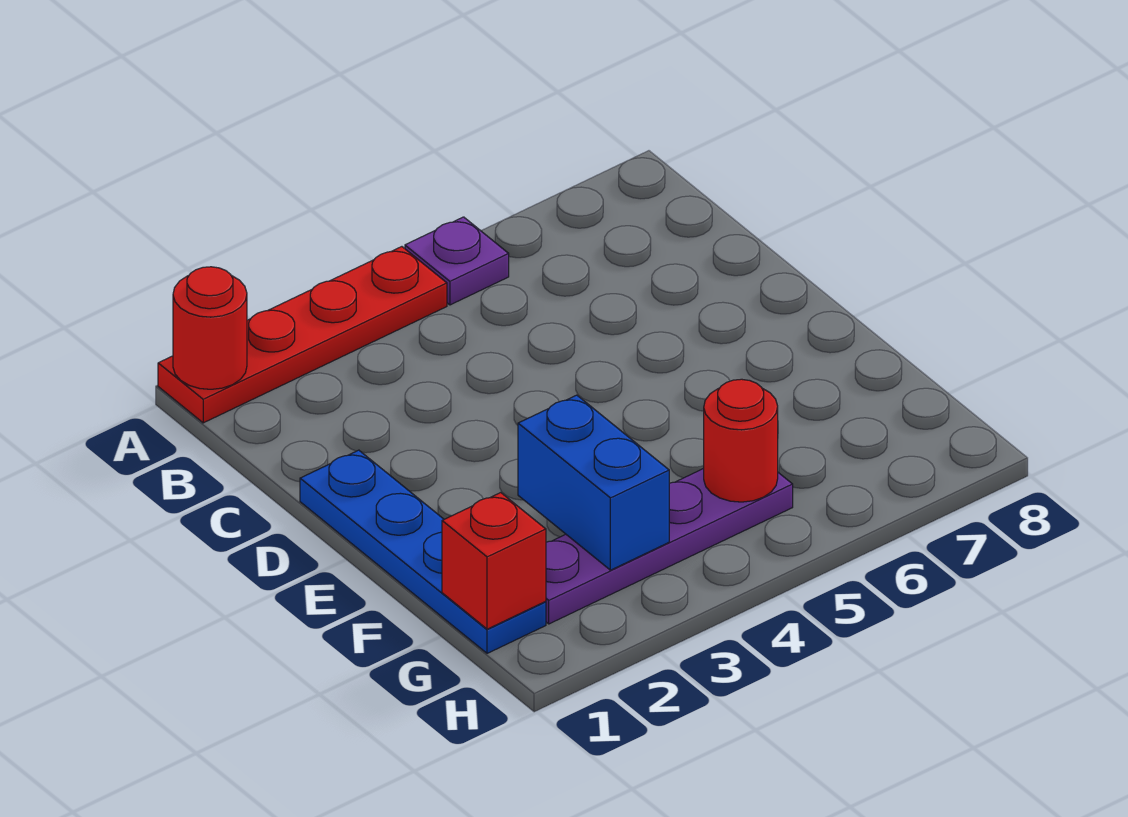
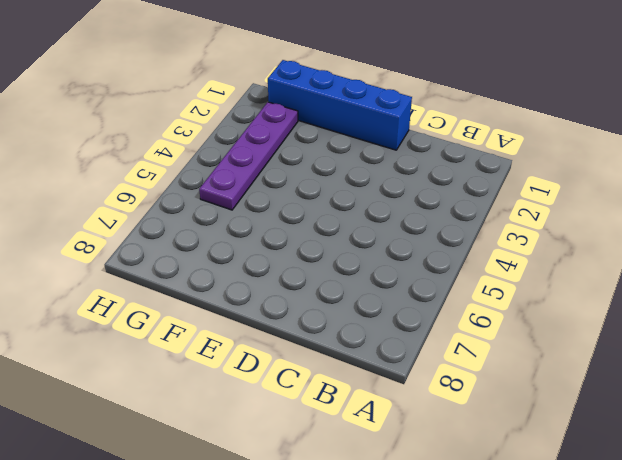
blue brick D1:G1 level 1 -> blue plate D1:G1 level 1
none -> red plate A1:A4 level 1
none -> purple plate A5 level 1

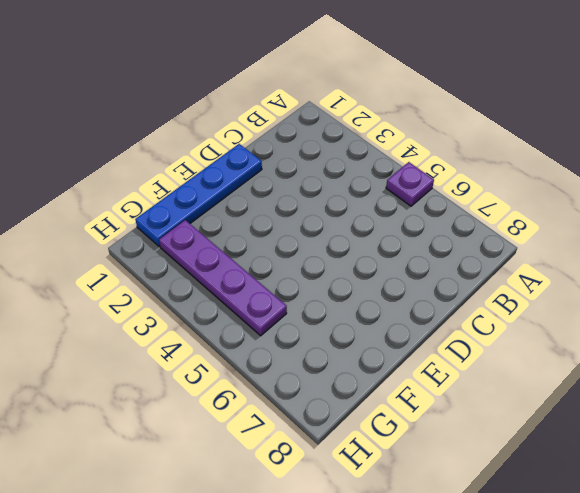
none -> red plate A1:A4 level 1
none -> red round brick A1 level 2

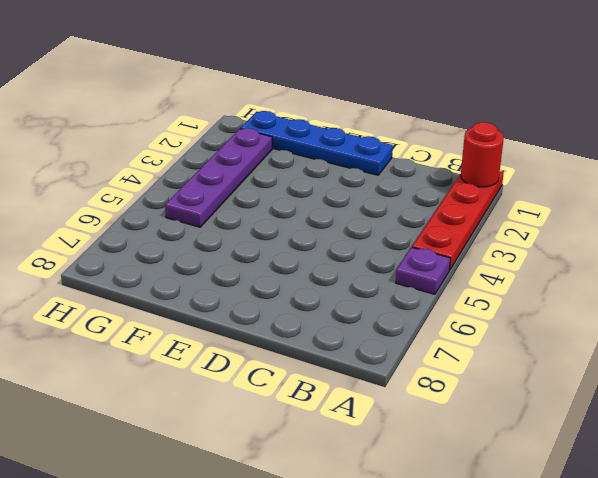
none -> blue brick F3:G3 level 2
none -> red brick G1 level 2

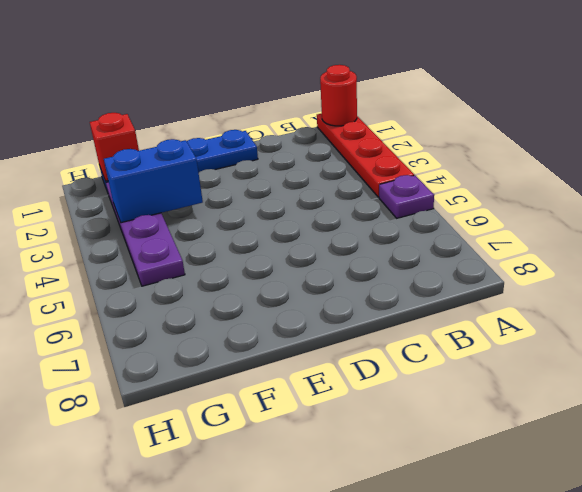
none -> red round brick G5 level 2

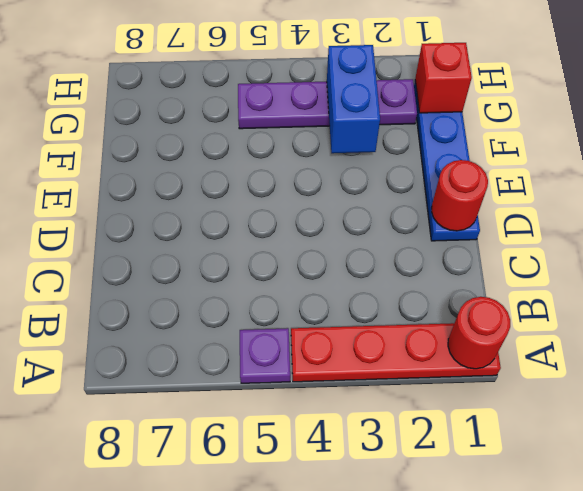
red round brick D1 level 2 -> red round brick G5 level 2

